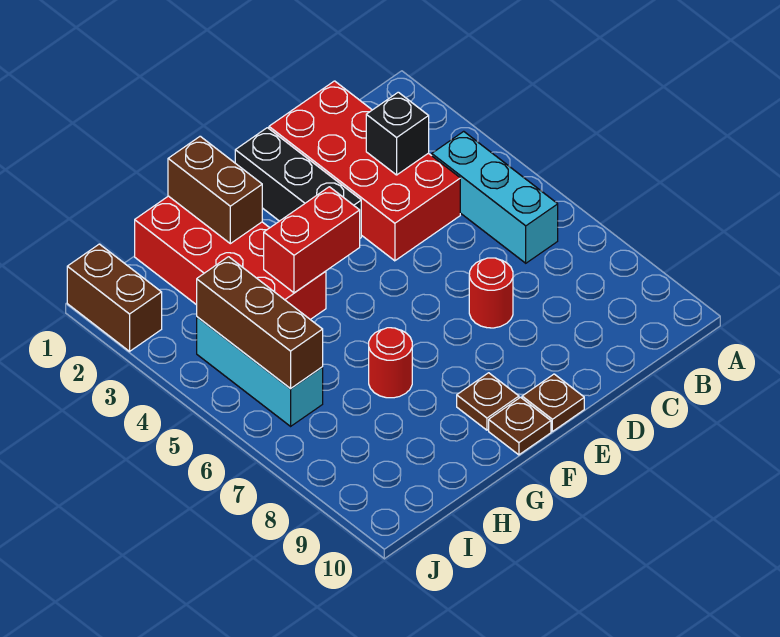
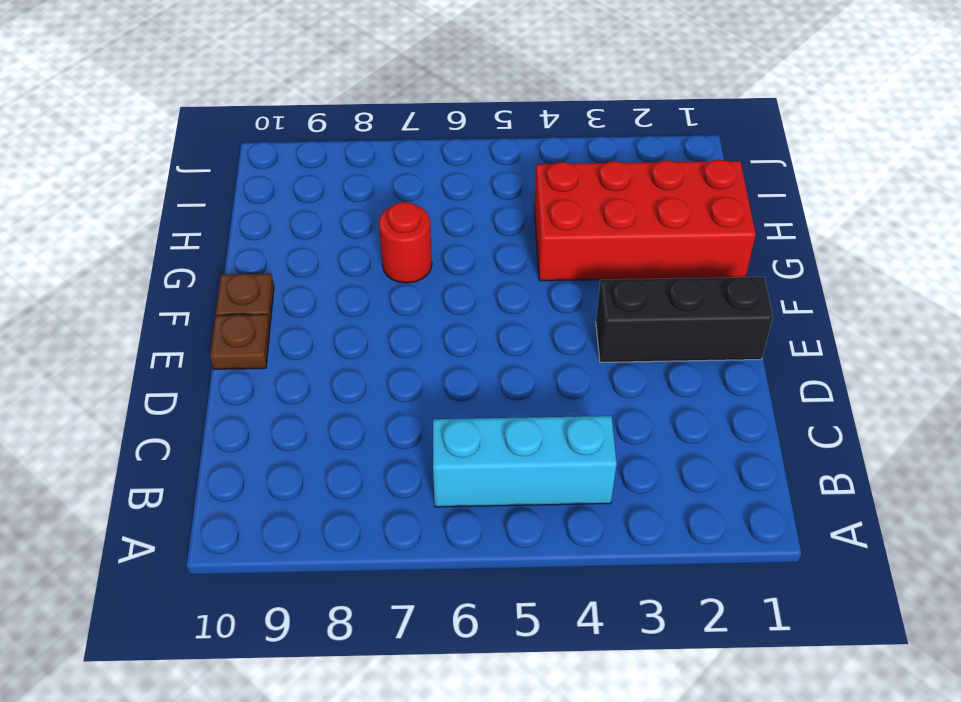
none -> red brick C1:D4 level 1
none -> red round brick D7 level 1
none -> brown plate F9 level 1

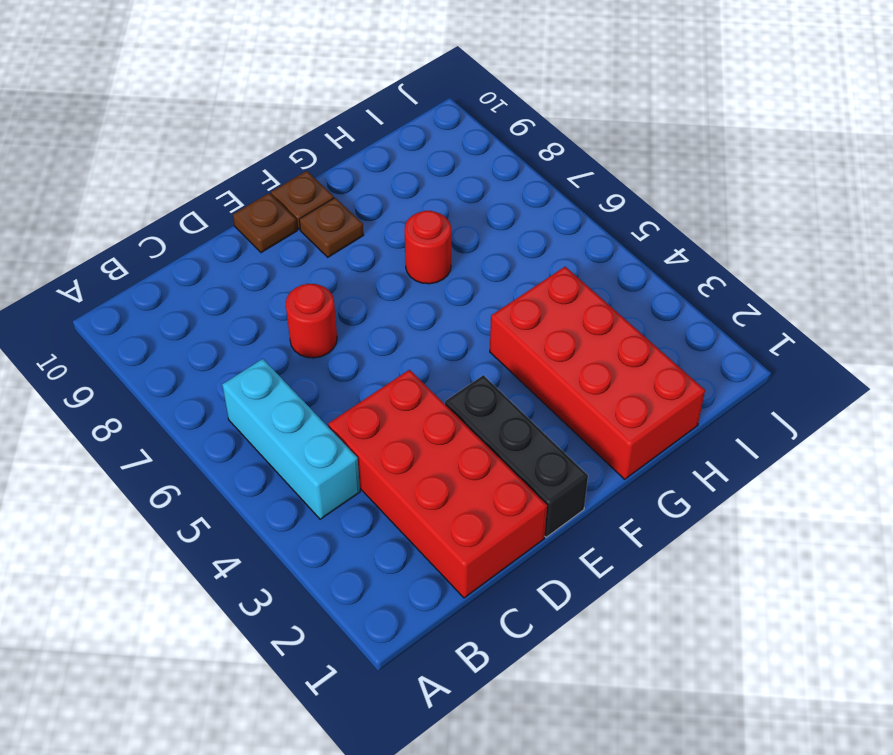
none -> cyan brick I4:I6 level 1
none -> brown brick J1:J2 level 1
none -> black brick C3 level 2

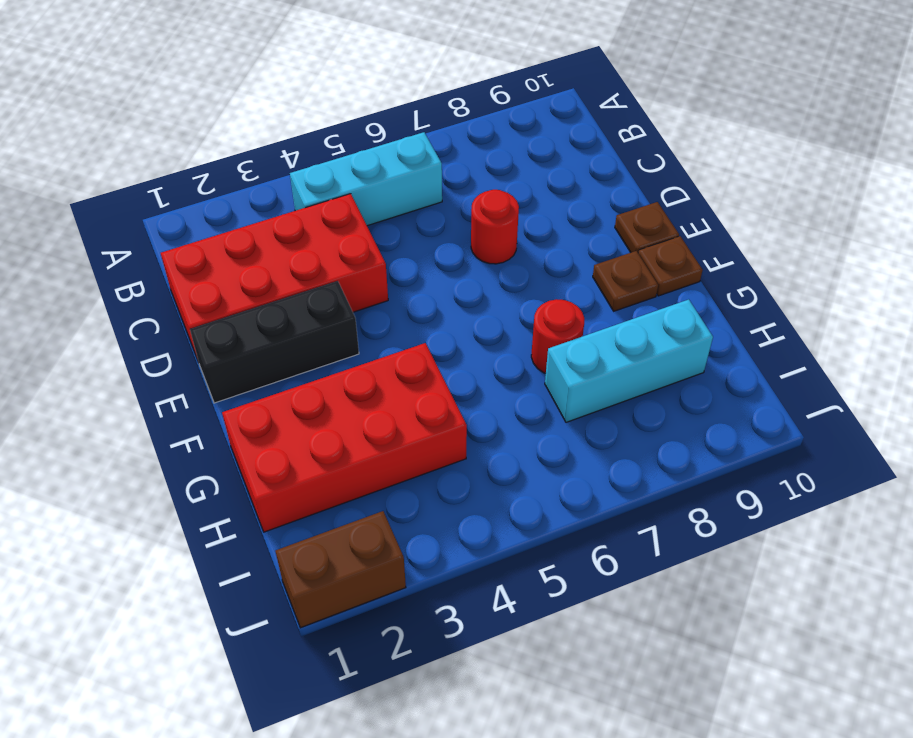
cyan brick H7:H9 level 1 -> cyan brick I4:I6 level 1
none -> black brick C3 level 2
none -> red brick F4:G4 level 2
none -> brown brick G1:G2 level 2

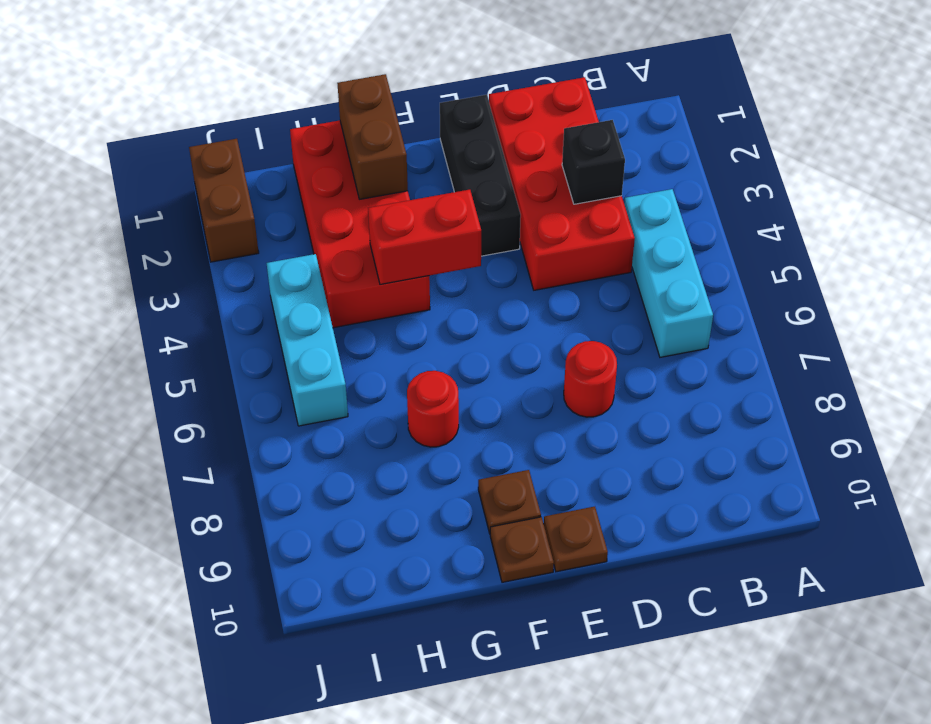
none -> brown brick I4:I6 level 2

